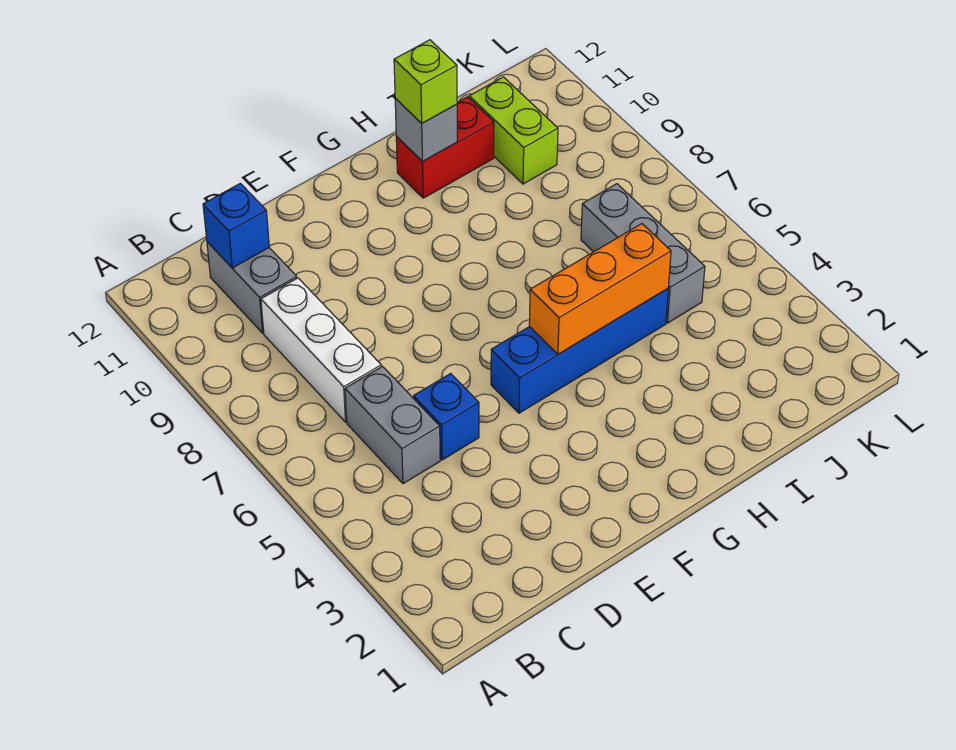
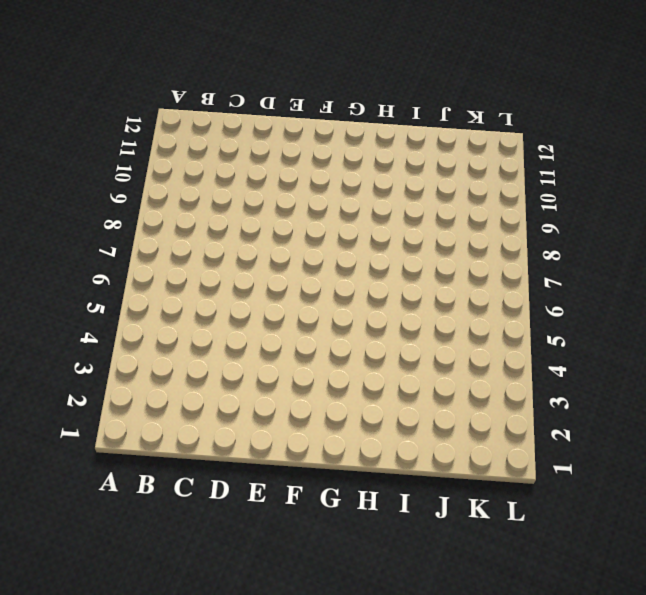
none -> grey brick C5:C6 level 1
none -> white brick C7:C9 level 1
none -> grey brick C10:C11 level 1

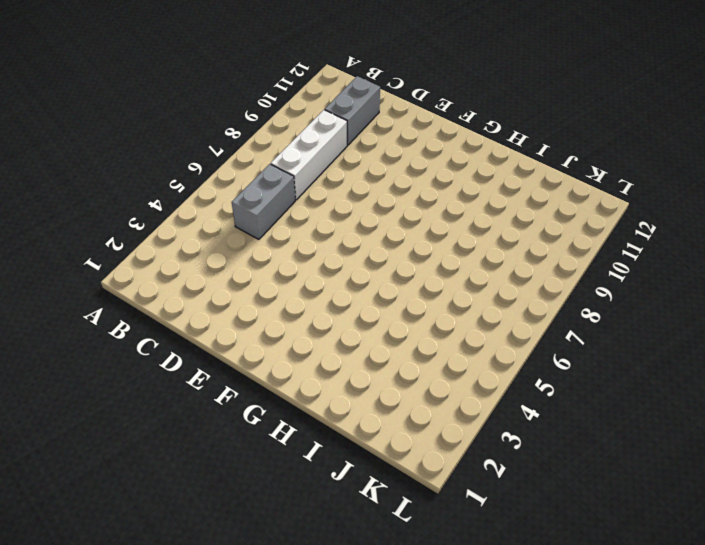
none -> blue brick D5 level 1
none -> blue brick F5:I5 level 1
none -> red brick H11:I11 level 1

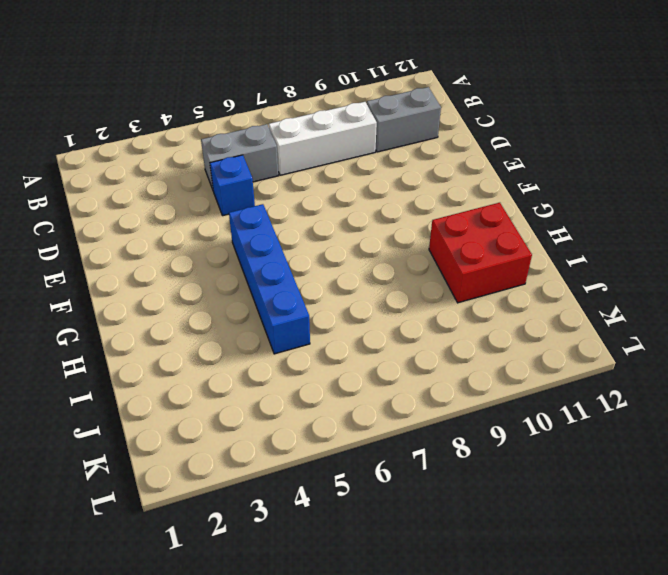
red brick H10:I11 level 1 -> red brick H11:I11 level 1
none -> grey brick J5:J7 level 1
none -> lime brick J10:J11 level 1
none -> blue brick C11 level 2

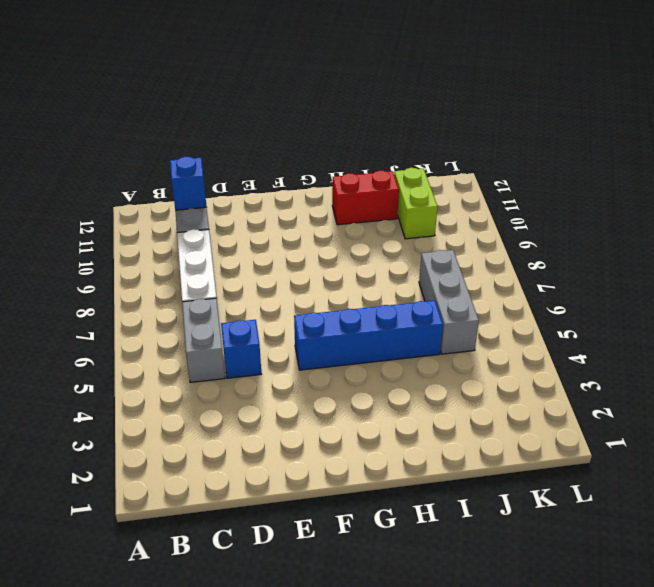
none -> orange brick G5:I5 level 2
none -> grey brick H11 level 2
none -> lime brick H11 level 3

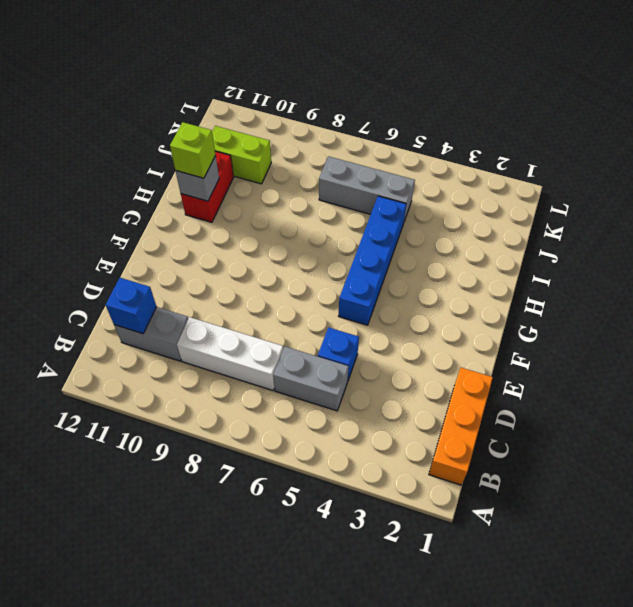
orange brick B1:D1 level 1 -> orange brick G5:I5 level 2

